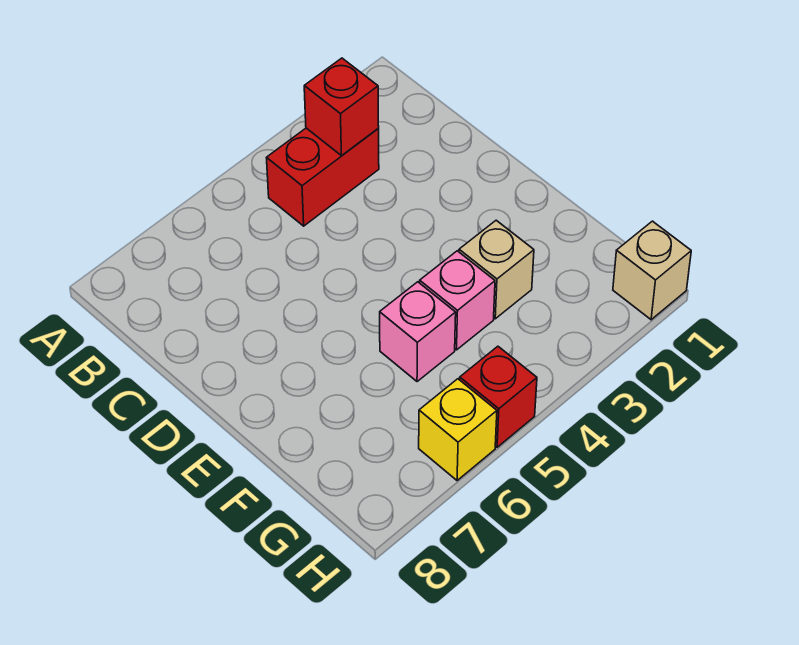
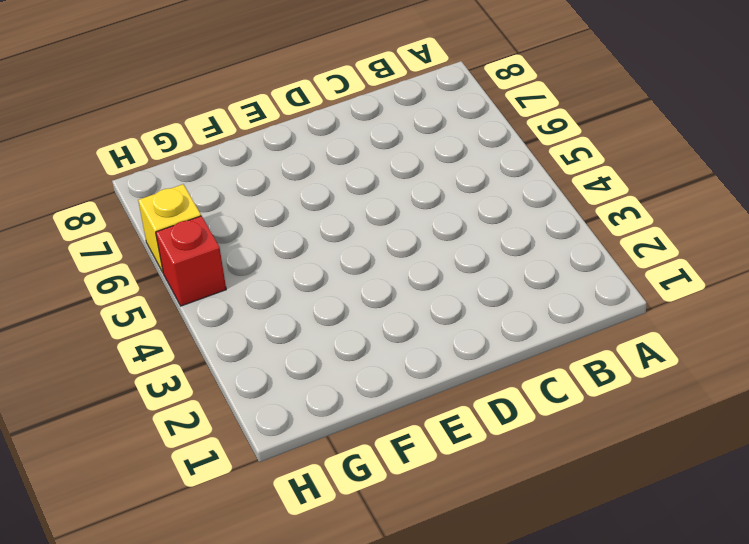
none -> red brick B3:B4 level 1
none -> tan brick F3 level 1

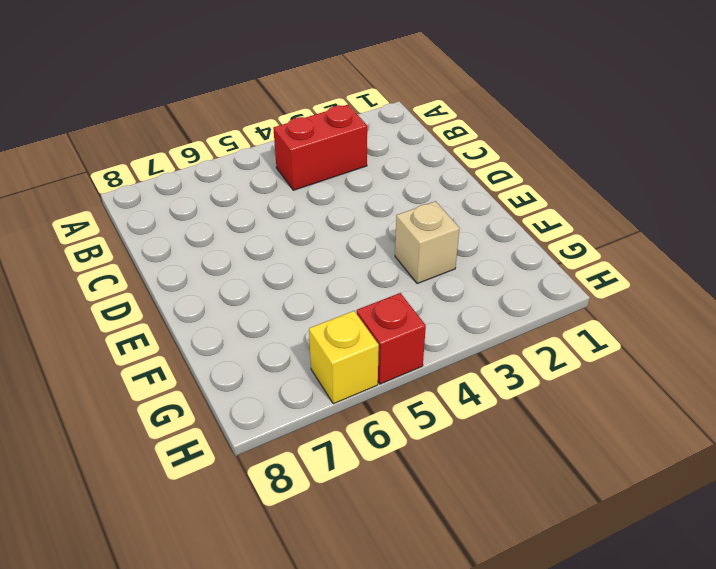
none -> pink brick F4 level 1
none -> pink brick F5 level 1

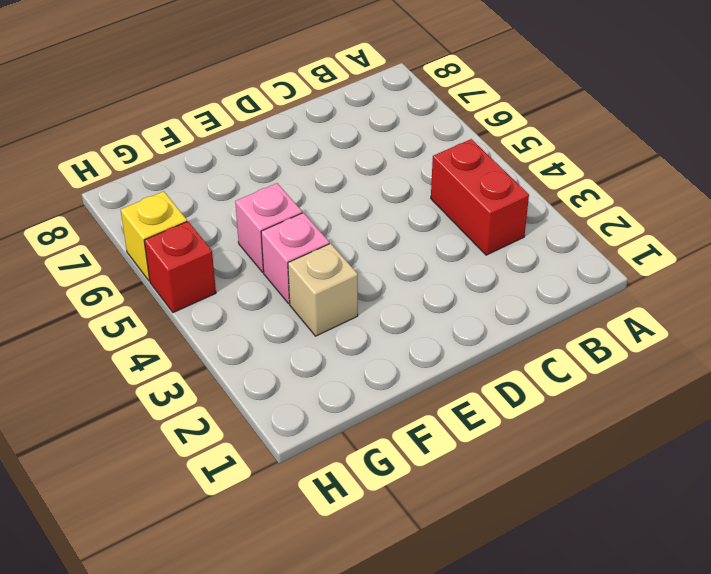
none -> tan brick H1 level 1
none -> red brick B3 level 2

